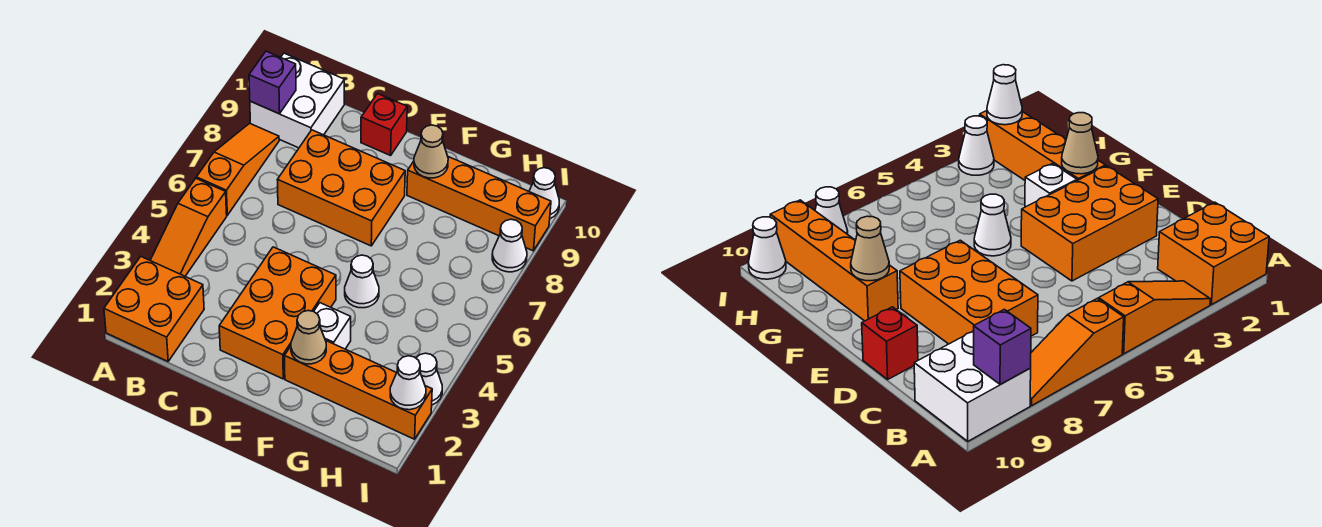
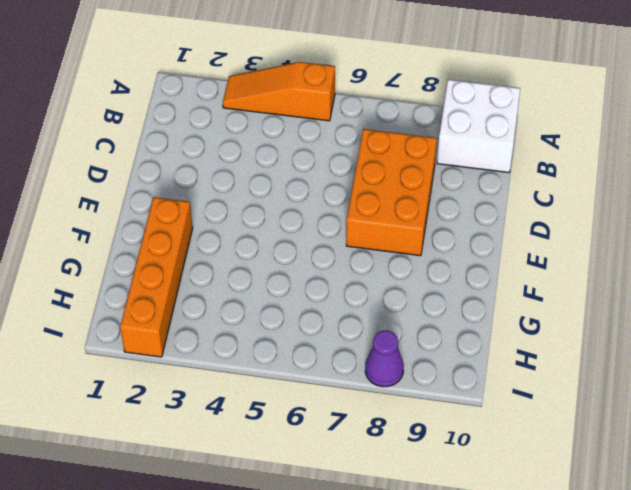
purple cone I8 level 1 -> white cone I8 level 1
none -> orange brick A1:B2 level 1
none -> orange slope A6:A8 level 1 top 6
none -> orange brick D2:E4 level 1

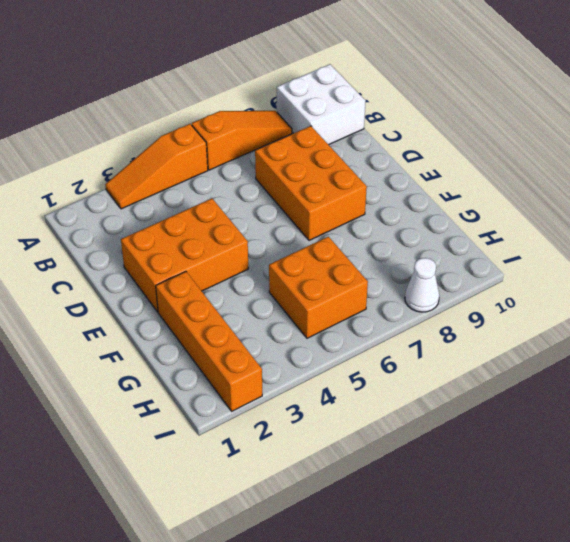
orange brick G5:H6 level 1 -> orange brick A1:B2 level 1
none -> red brick D10 level 1
none -> white brick F3 level 1
none -> white cone F5 level 1

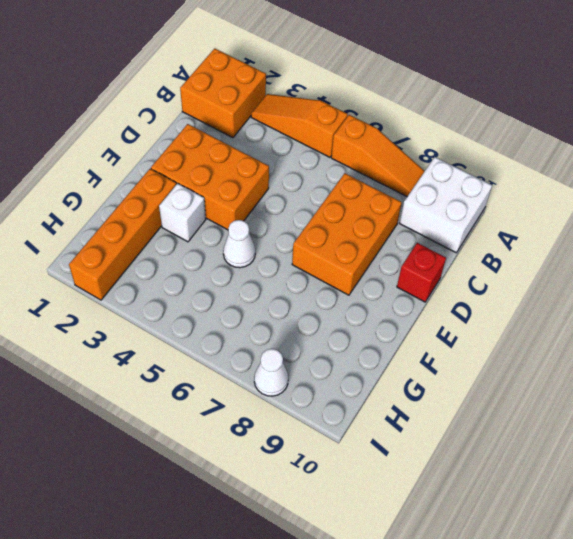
none -> orange brick F9:I9 level 1
none -> white cone I3 level 1
none -> white cone I10 level 1

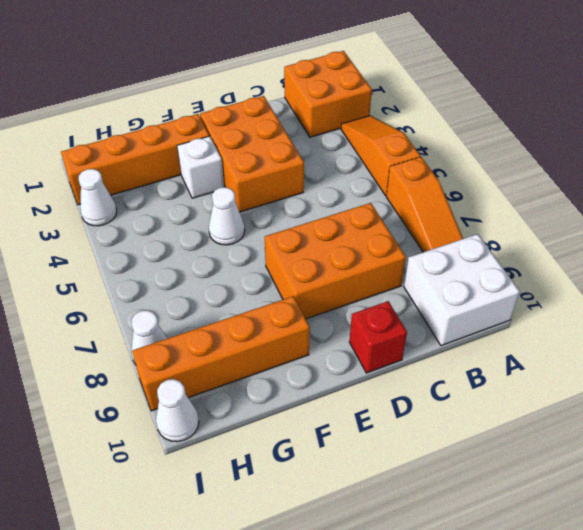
none -> purple brick A9 level 2
none -> tan cone F2 level 2
none -> tan cone F9 level 2

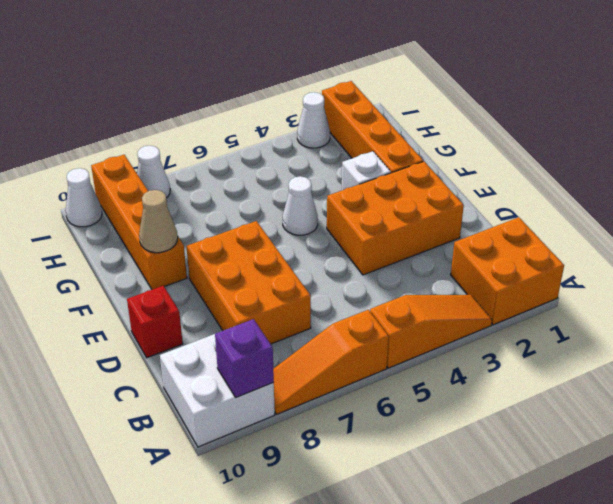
none -> tan cone F2 level 2
none -> white cone I2 level 2

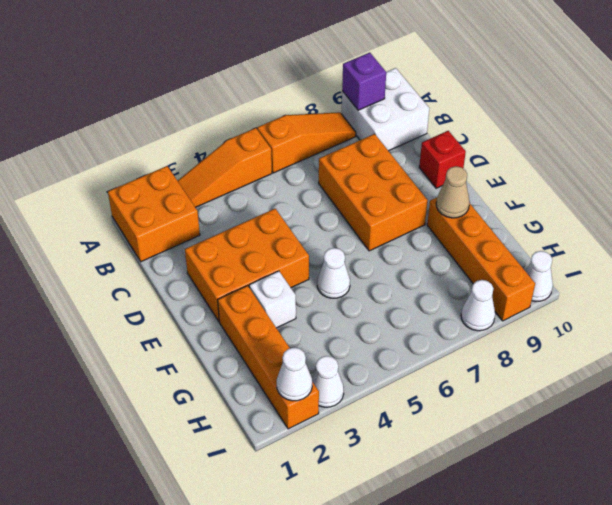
none -> tan cone F2 level 2

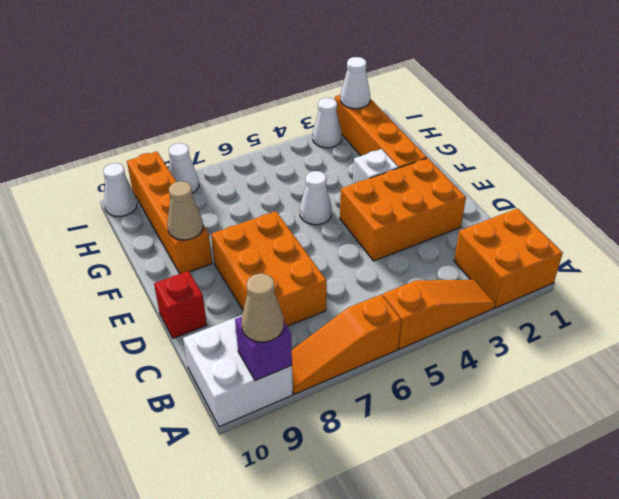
tan cone A9 level 3 -> tan cone F2 level 2

